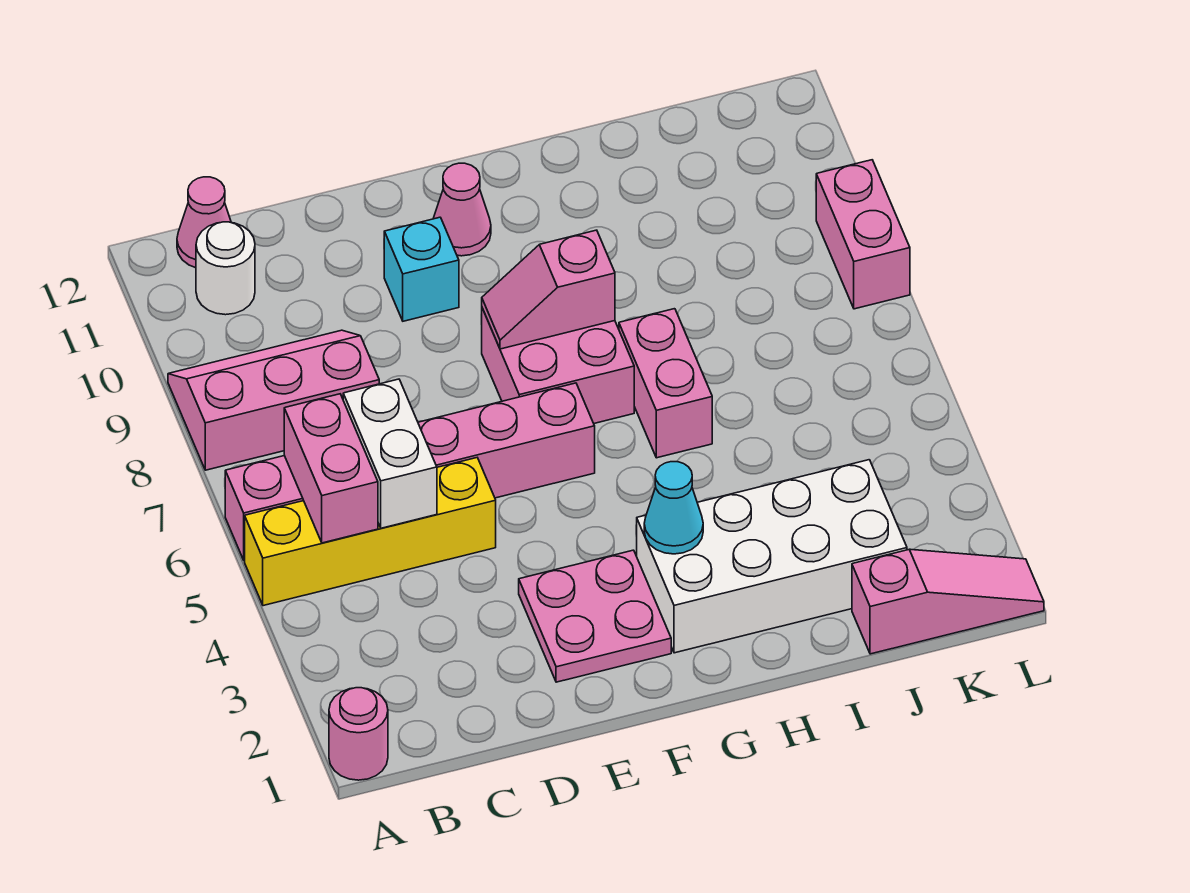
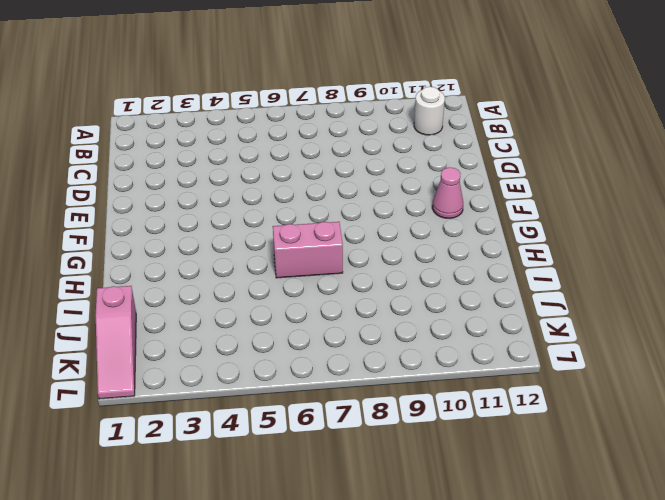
none -> pink round brick A1 level 1
none -> yellow brick A5:D5 level 1
none -> pink brick A6:F6 level 1

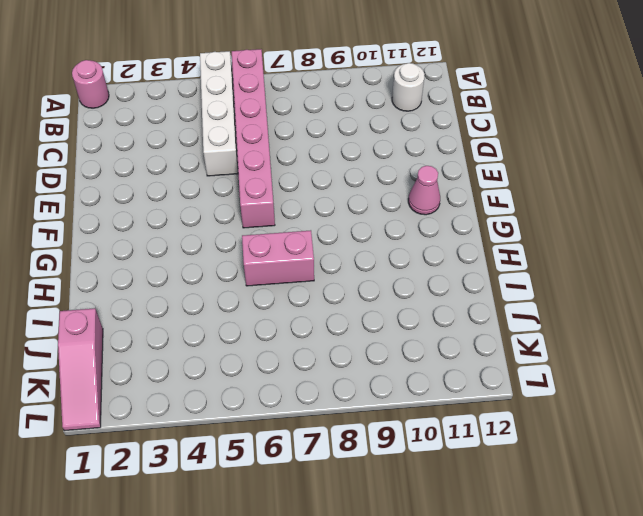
white brick A5:D5 level 1 -> yellow brick A5:D5 level 1
none -> pink slope A8:C9 level 1 top 8
none -> pink cone B12 level 1
none -> pink plate E2:F3 level 1

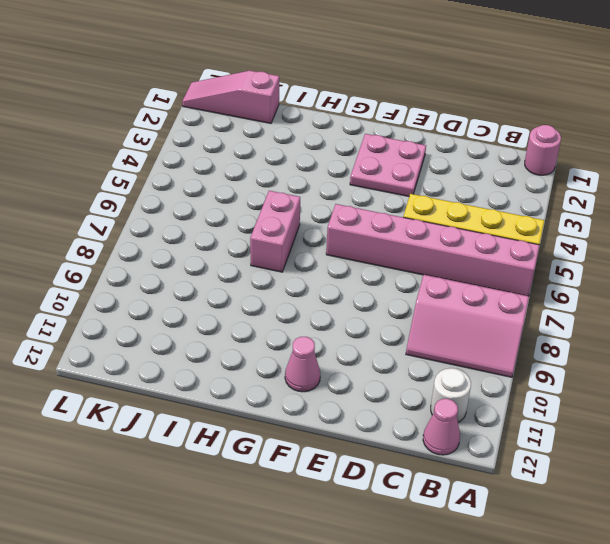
none -> cyan brick E10 level 1
none -> pink brick F7:G8 level 1
none -> white brick G2:J3 level 1

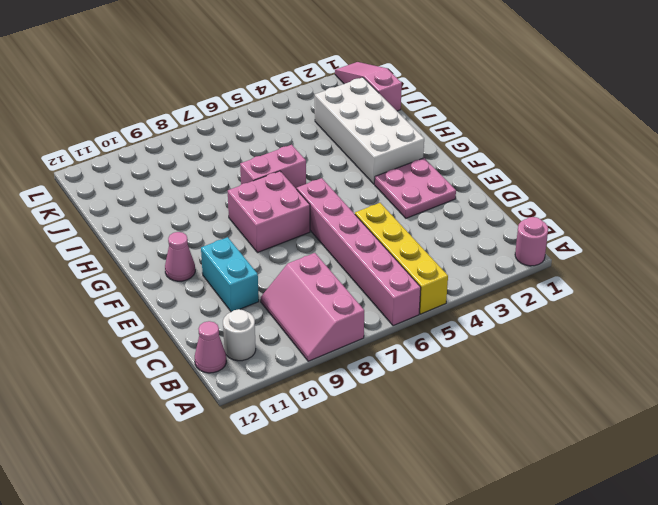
cyan brick D10:E10 level 1 -> cyan brick E10 level 1
none -> pink brick L8:L9 level 1
none -> pink brick B5:B6 level 2
none -> white brick C5:C6 level 2

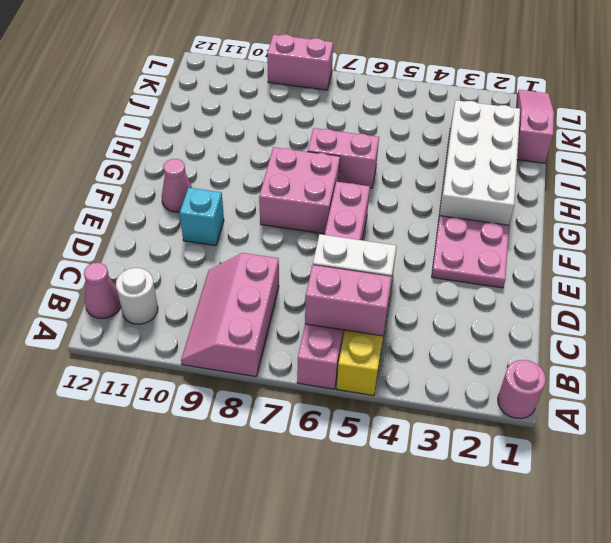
none -> pink slope F8:G8 level 2 top G
none -> cyan cone G3 level 2

